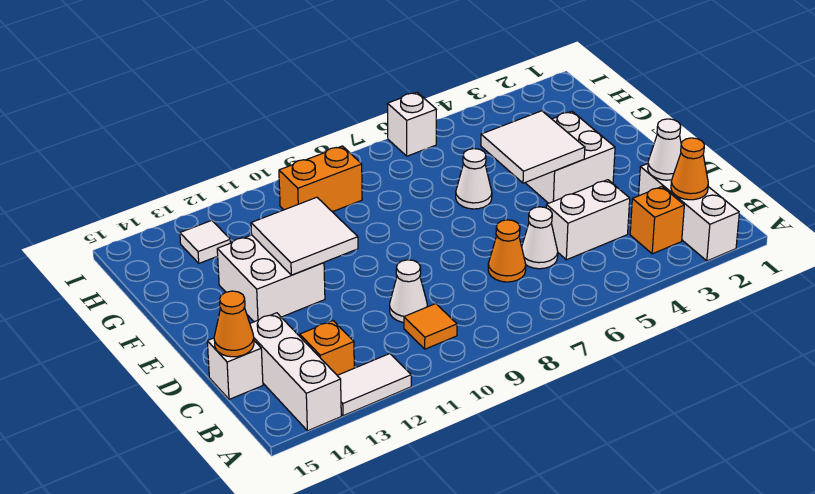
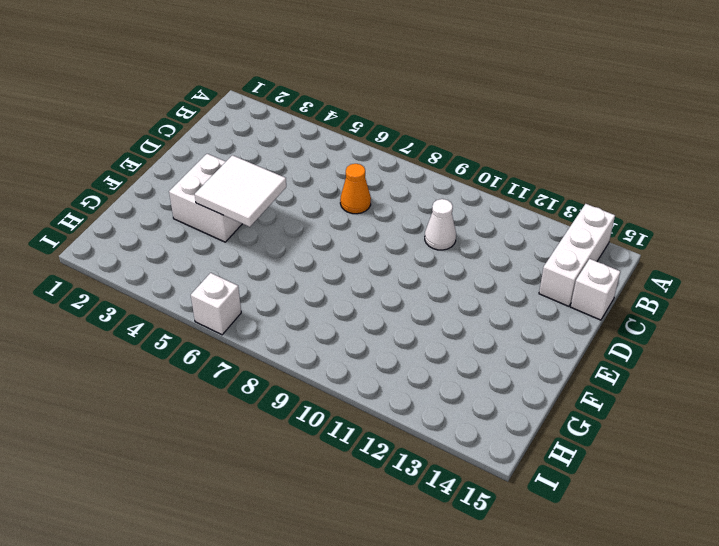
none -> white brick A2:C2 level 1
none -> white tile A12:A13 level 1
none -> orange brick B3 level 1

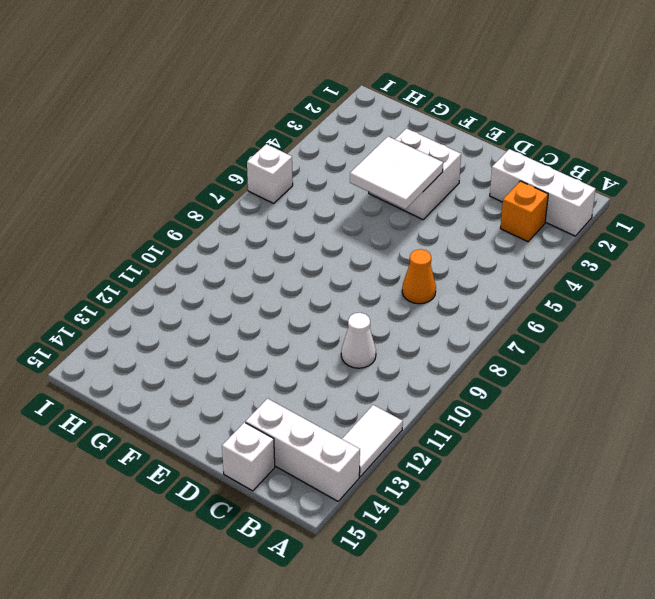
none -> orange tile B10 level 1
none -> orange brick B13 level 1
none -> white brick C4:C5 level 1

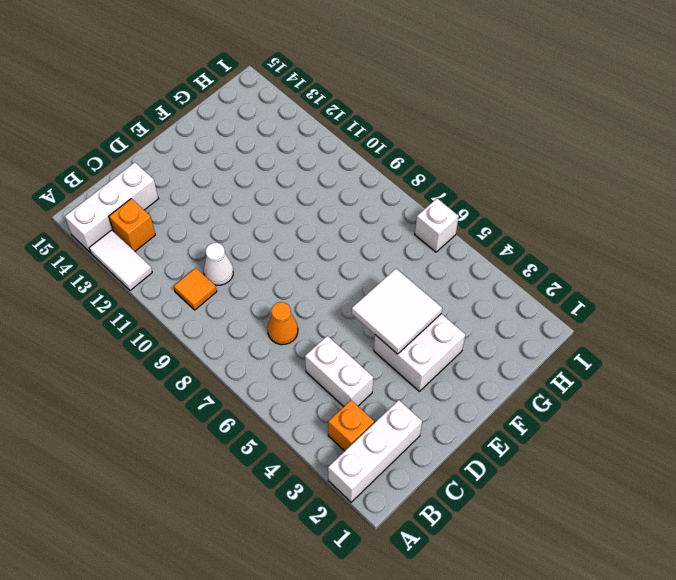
none -> white cone C6 level 1
none -> white brick C15 level 1
none -> white brick E12:F13 level 1

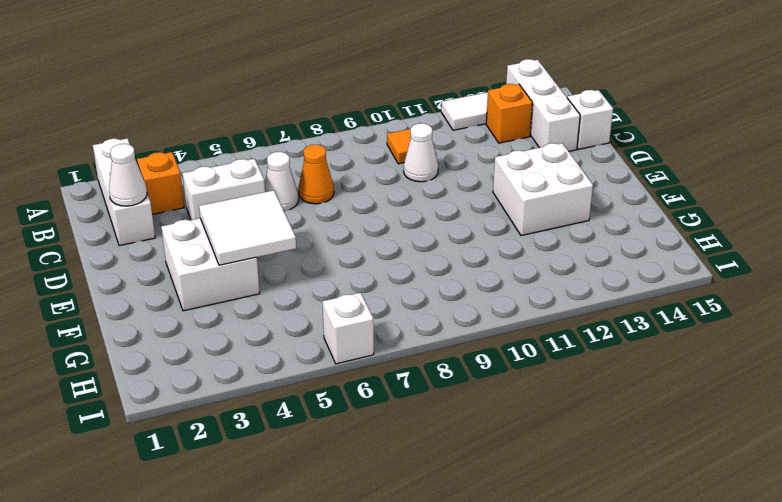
none -> white cone F6 level 1
none -> orange brick H9:H10 level 1
none -> white tile H13 level 1

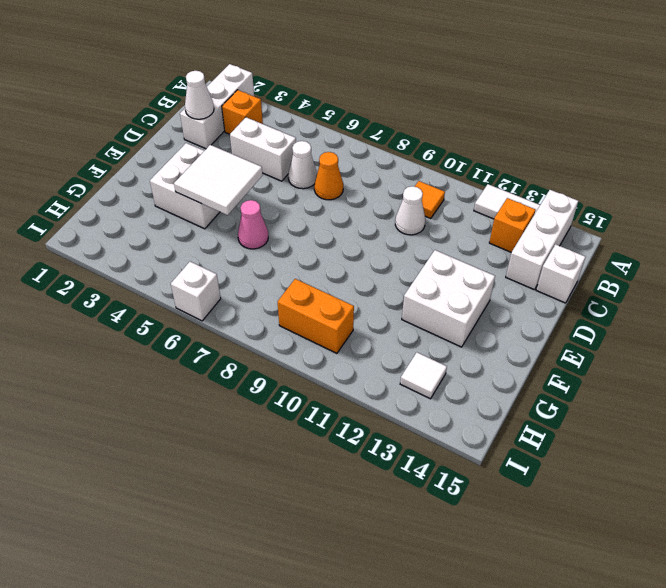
pink cone F6 level 1 -> white cone F6 level 1
none -> orange cone B2 level 2
none -> orange cone C15 level 2
none -> white tile E11:F12 level 2

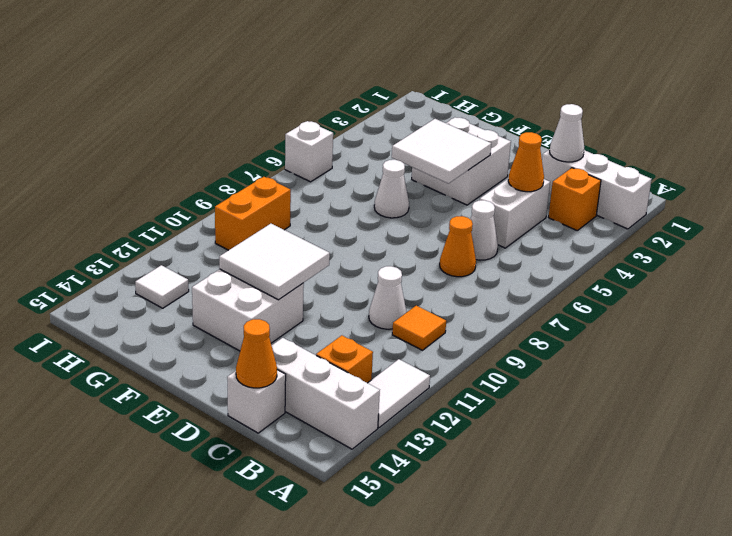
orange cone C4 level 2 -> orange cone B2 level 2

